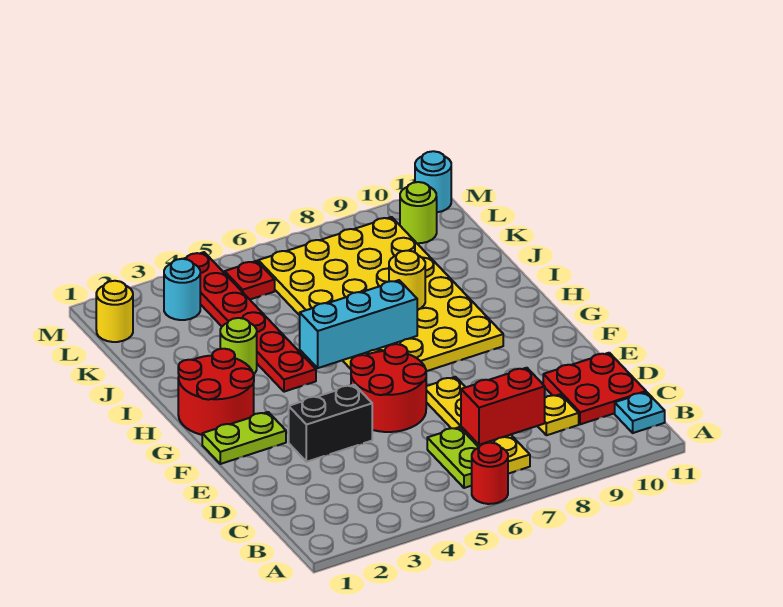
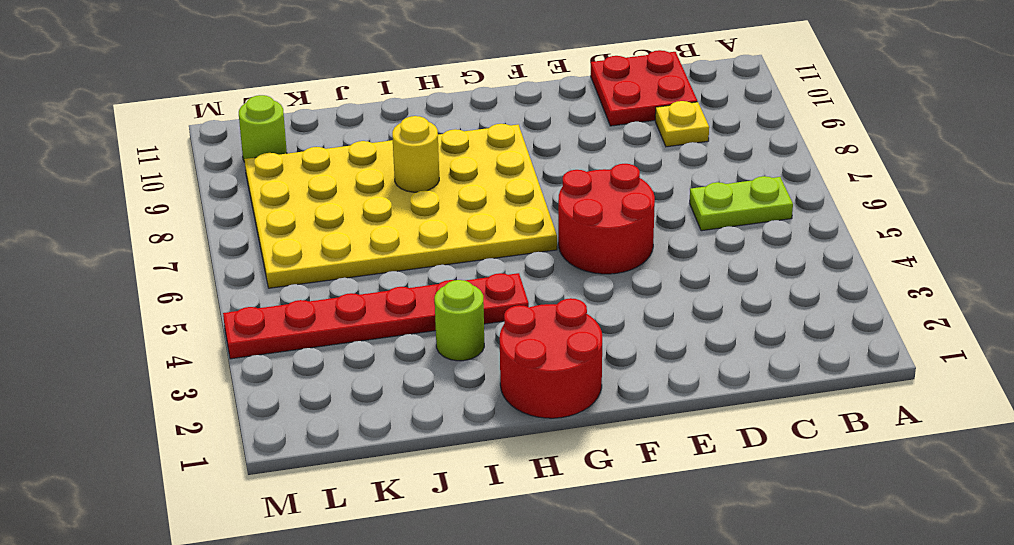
none -> red round brick A6 level 1
none -> yellow plate B7:E7 level 1
none -> cyan plate B11 level 1

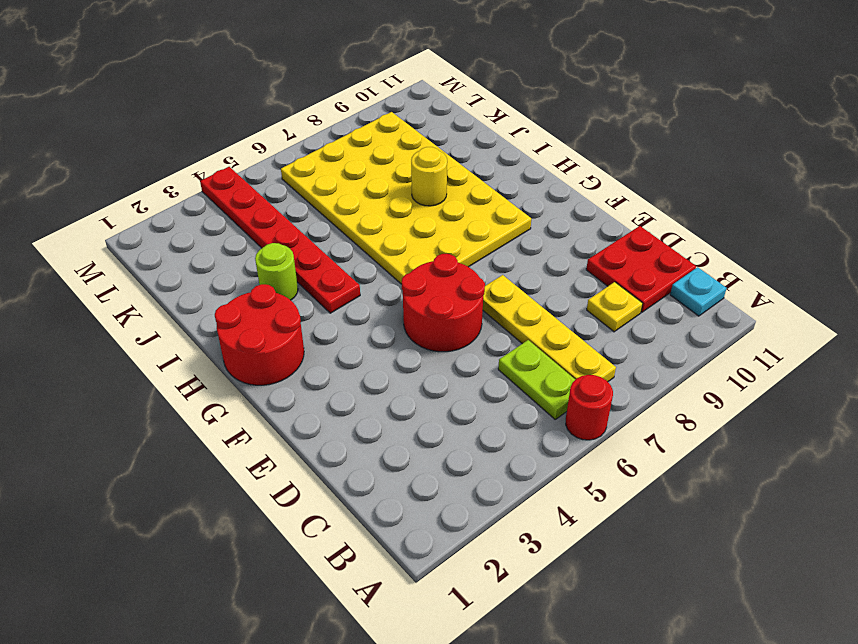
none -> black brick E3:E4 level 1
none -> lime plate F1:F2 level 1
none -> yellow round brick L1 level 1

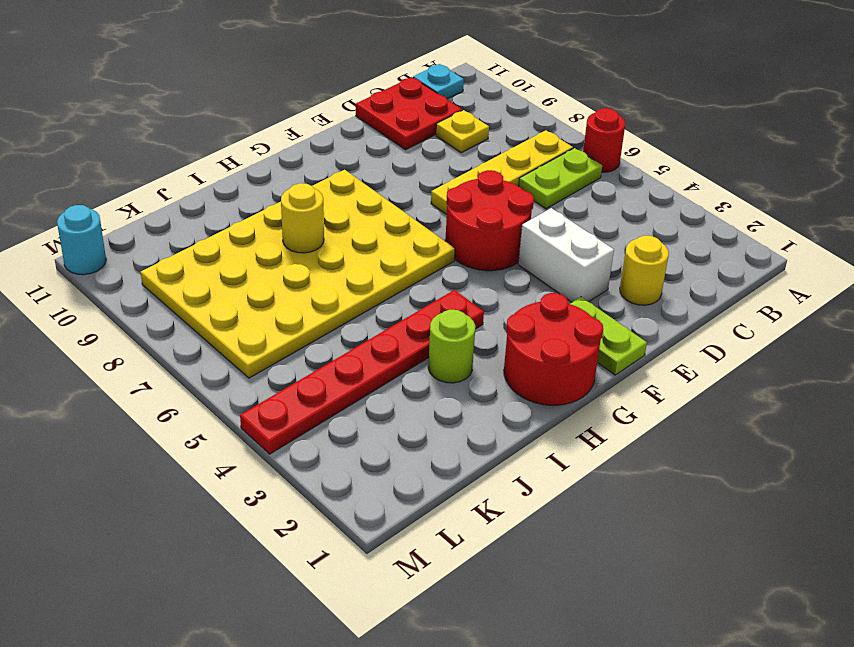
yellow round brick D2 level 1 -> yellow round brick L1 level 1
white brick E3:E4 level 1 -> black brick E3:E4 level 1
none -> cyan round brick L3 level 1
none -> red plate L5 level 1
none -> lime round brick L10 level 1

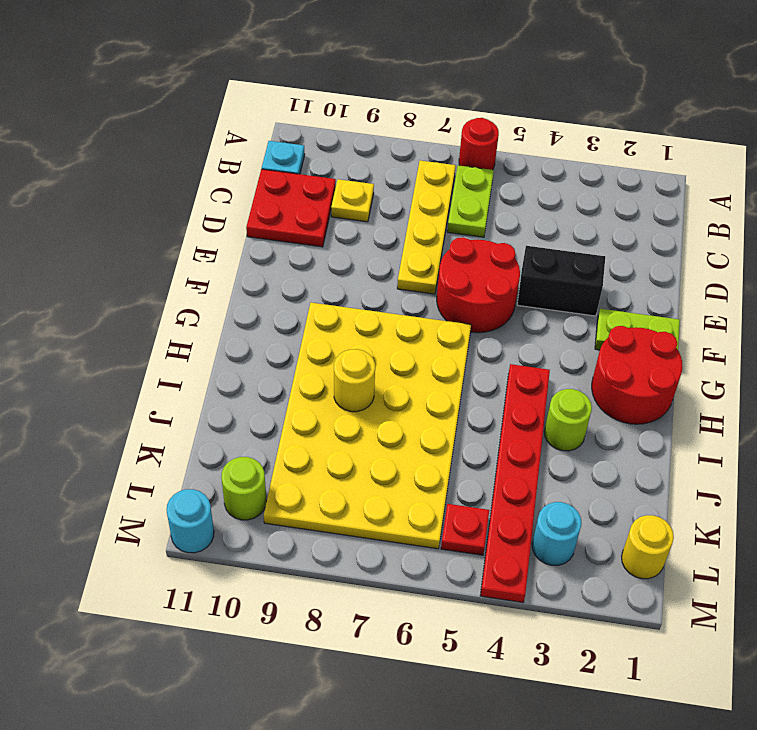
none -> red brick C7:C8 level 2
none -> cyan brick H5:H7 level 2

